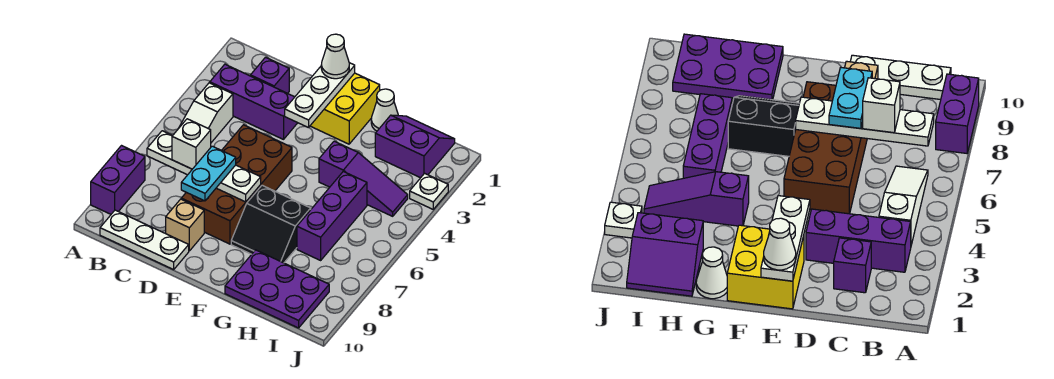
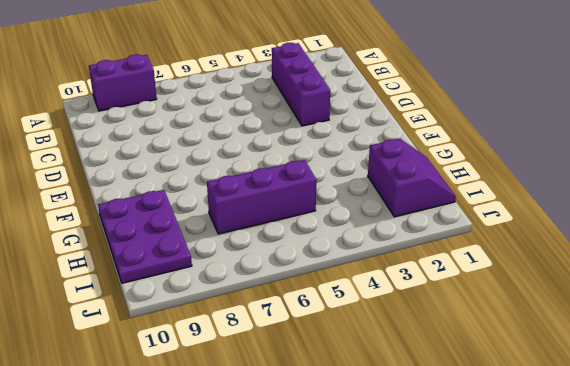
none -> white slope B4:B6 level 1 top 4
none -> white plate B10:D10 level 1
none -> purple brick C2 level 1

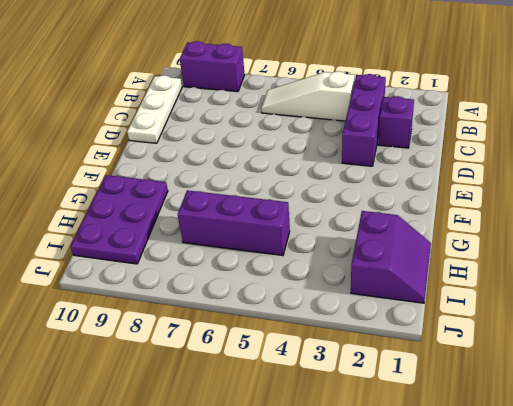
none -> brown brick D5:E8 level 1
none -> tan brick D9 level 1
none -> yellow brick E1:F2 level 1

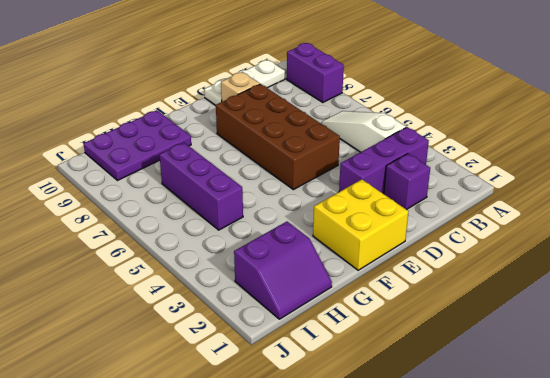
none -> black slope F7:G8 level 1 top 7
none -> white cone G1 level 1
none -> purple slope G4:I4 level 1 top G

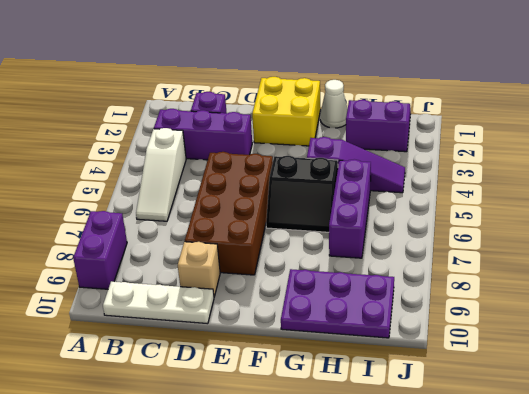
black slope F5:G6 level 1 top 5 -> black slope F7:G8 level 1 top 7
none -> white plate J3 level 1
none -> white plate B7:E7 level 2
none -> white plate E1:E3 level 2

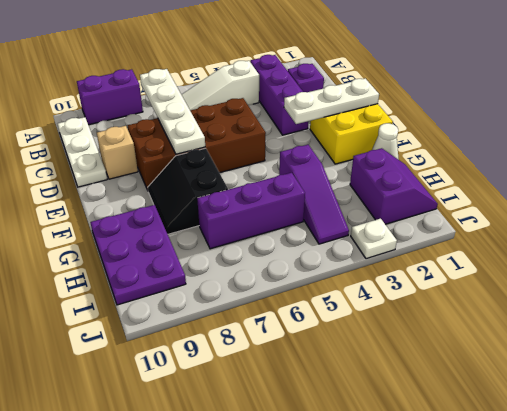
none -> white brick C7 level 3
none -> cyan plate D7:D8 level 3
none -> white cone E1 level 3

